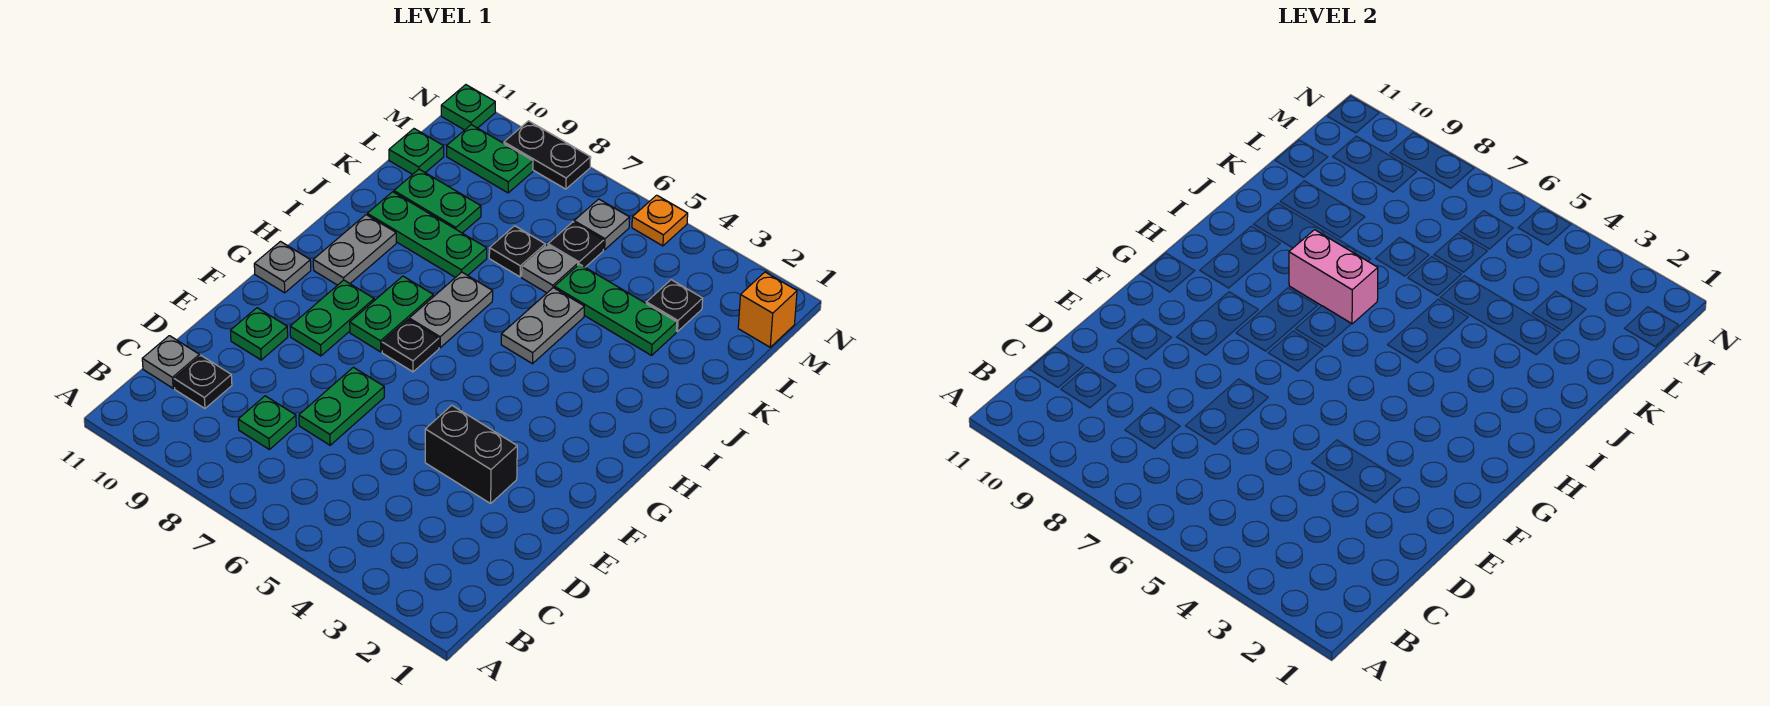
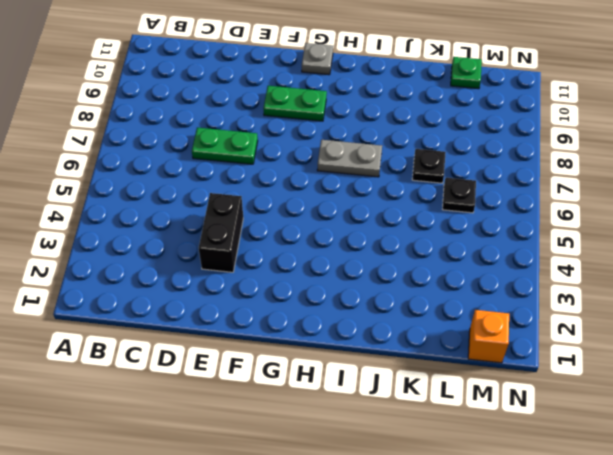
none -> green plate C8 level 1
none -> black plate C10 level 1
none -> grey plate C11 level 1

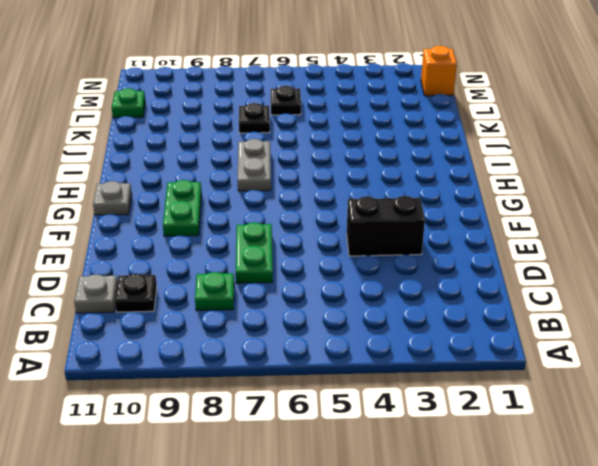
none -> green plate E10 level 1
none -> black plate G7 level 1
none -> green plate G8:H8 level 1

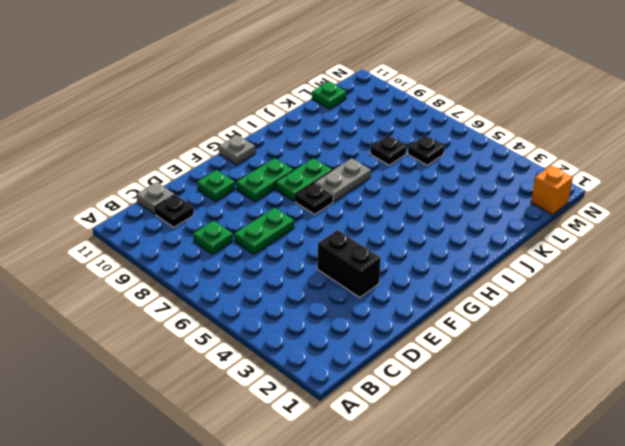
none -> grey plate H10:I10 level 1
none -> grey plate I5:J5 level 1
none -> green plate J8:J10 level 1

